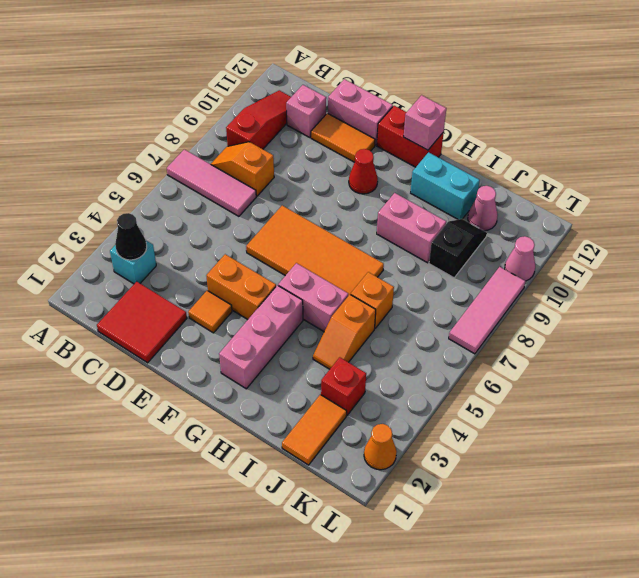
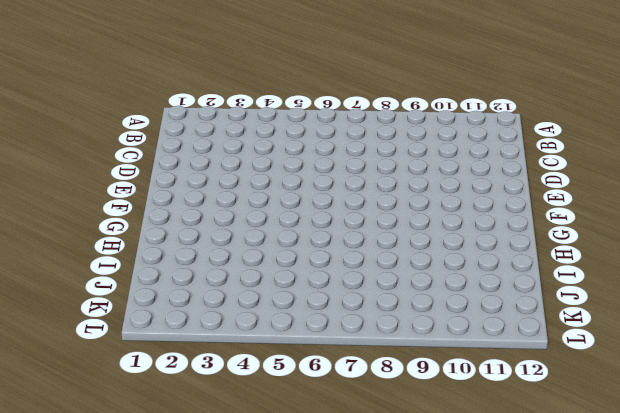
none -> pink tile A7:C7 level 1
none -> cyan brick B3 level 1
none -> orange slope B8:C8 level 1 top C

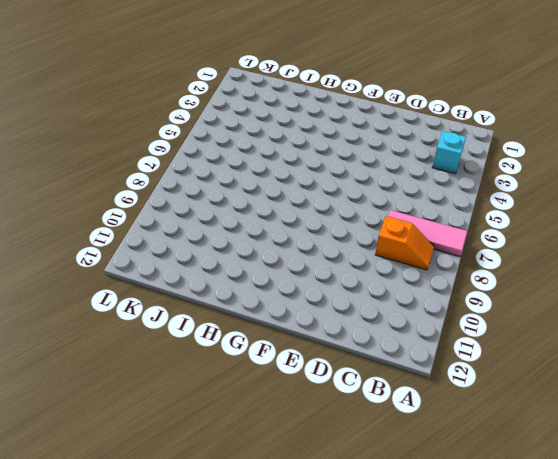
none -> red slope B9:B11 level 1 top 9
none -> red tile C1:D2 level 1
none -> pink brick C11 level 1

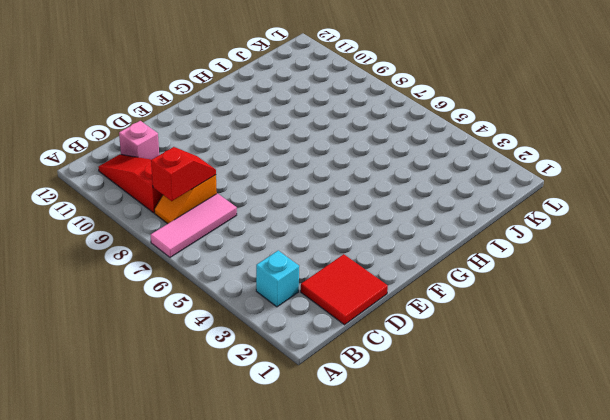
red slope B8:C8 level 2 top B -> none
none -> orange tile D11:E11 level 1
none -> pink brick D12:E12 level 1
none -> orange tile E3 level 1

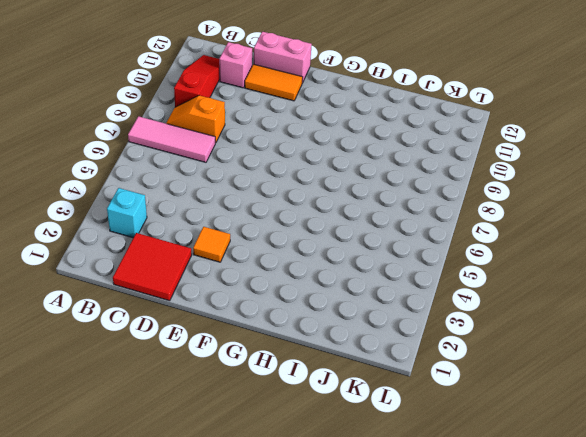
none -> orange brick E4:F4 level 1
none -> orange tile E6:H7 level 1
none -> red cone F10 level 1

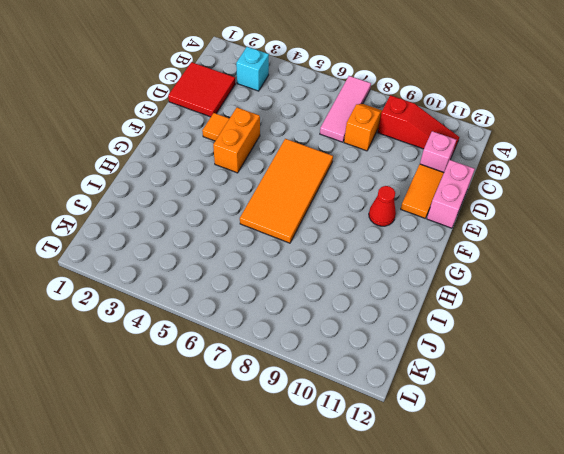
none -> red brick F12:G12 level 1
none -> pink brick G2:G4 level 1
none -> pink brick G5:H5 level 1

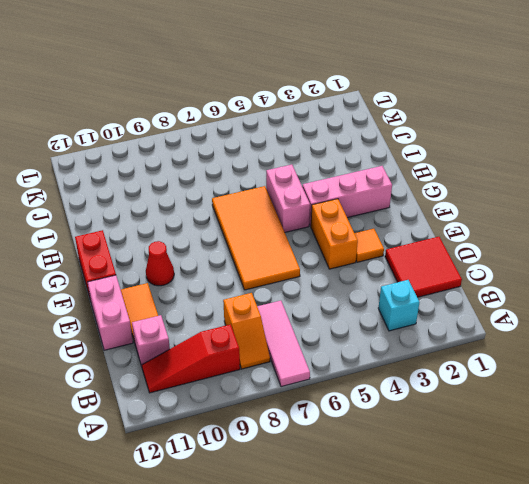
none -> pink brick H9:I9 level 1
none -> cyan brick H11:I11 level 1
none -> orange slope I4:I5 level 1 top 5

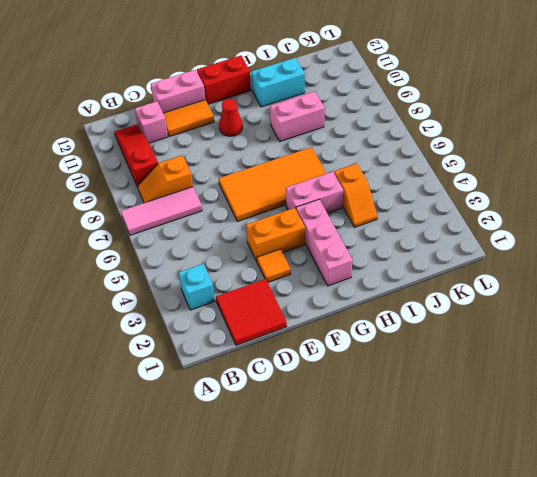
none -> orange brick I6 level 1
none -> orange tile J1:J2 level 1
none -> red brick J3 level 1

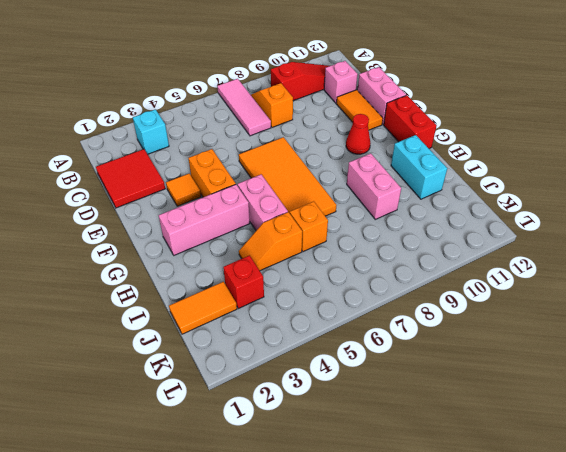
none -> black slope J9:J10 level 1 top 9
none -> pink cone J11 level 1
none -> orange cone L2 level 1

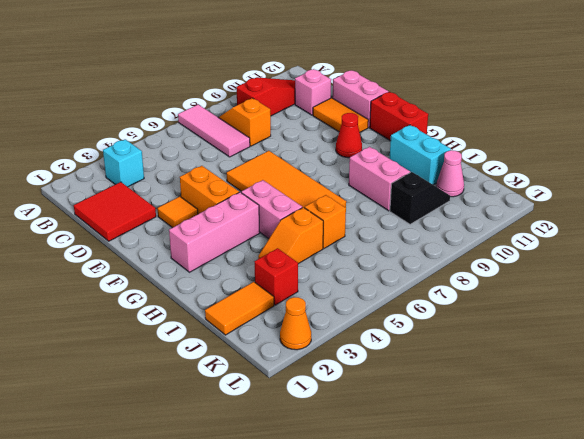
none -> pink tile L7:L9 level 1
none -> pink cone L10 level 1
none -> black cone B3 level 2

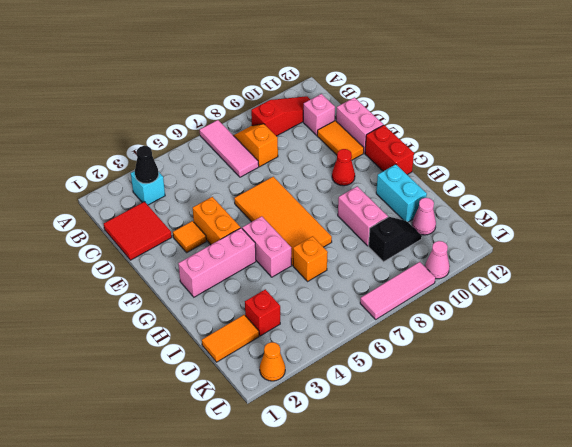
none -> orange slope I4:I5 level 1 top 5
none -> pink brick G12 level 2

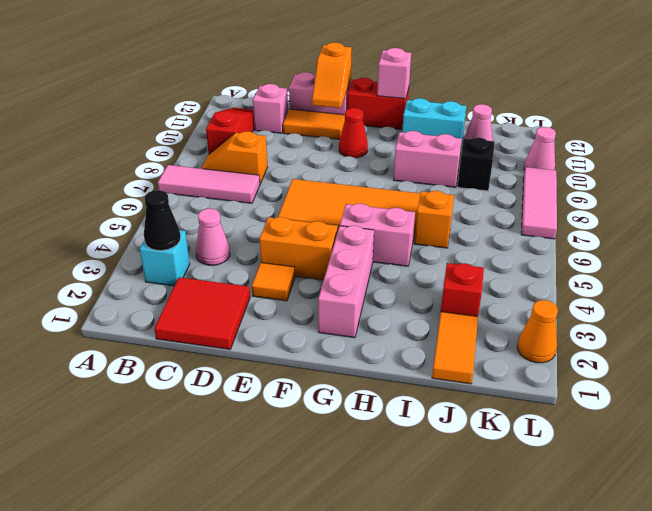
pink cone C4 level 1 -> none
orange slope E11:E12 level 2 top 12 -> orange slope I4:I5 level 1 top 5

